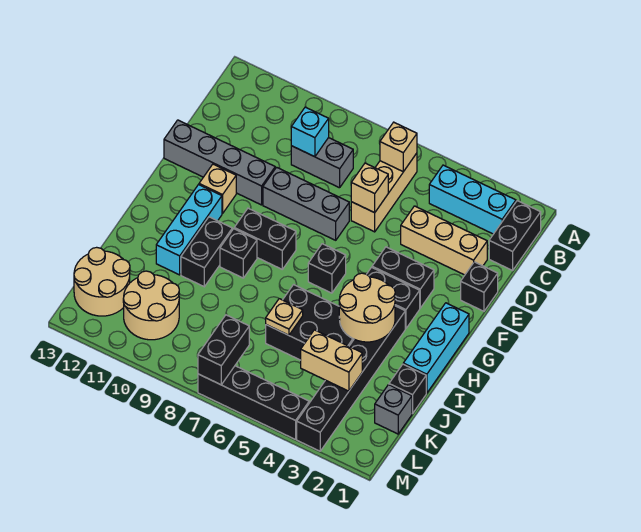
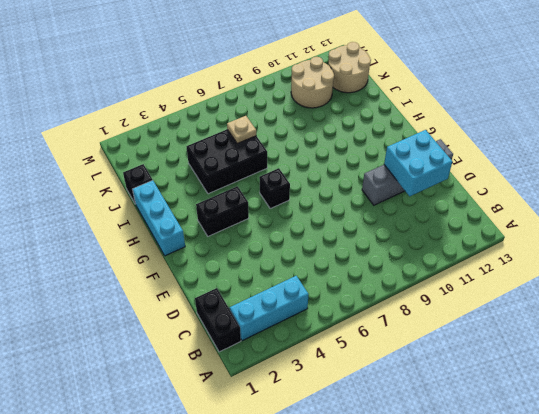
cyan brick D11:E12 level 2 -> none
none -> tan brick B6:D6 level 1
none -> grey brick C8:C9 level 1
none -> tan brick D2:D4 level 1
none -> black brick E1 level 1

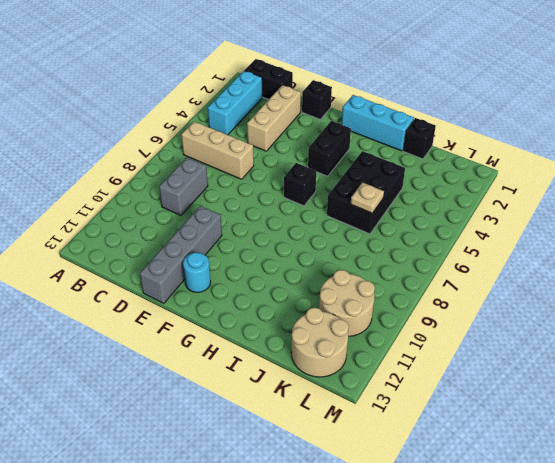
cyan round brick F12 level 1 -> none
none -> grey brick E7:E9 level 1
none -> black brick F3:F4 level 1
none -> tan brick F11 level 1
none -> black brick G8:G9 level 1

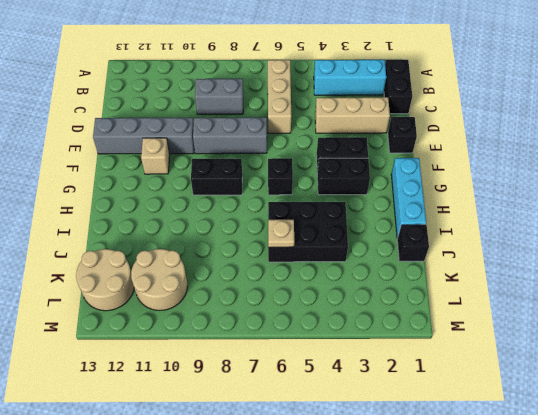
none -> cyan brick G11:I11 level 1
none -> black brick H3:M3 level 1
none -> black brick H9 level 1
none -> black brick H10:I10 level 1

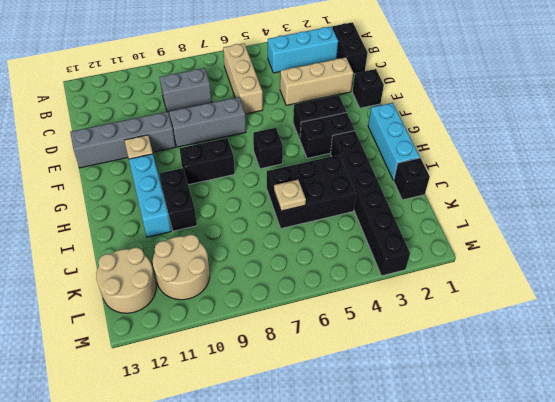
none -> black brick H9 level 1
none -> grey brick K1 level 1
none -> black brick M4:M7 level 1
none -> tan brick B6 level 2

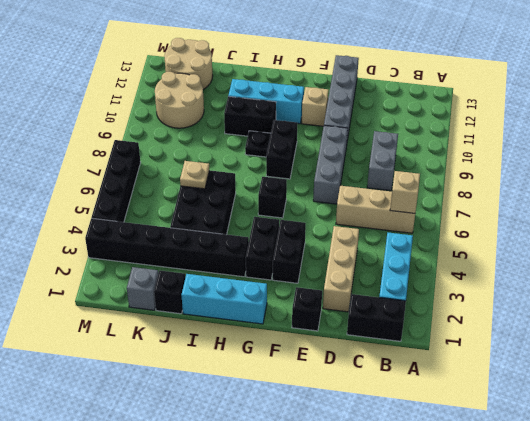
black plate H9 level 1 -> black brick H9 level 1
none -> cyan brick C9 level 2
none -> tan brick D6 level 2
none -> tan round brick H3:I4 level 2
none -> tan brick K3:K4 level 2

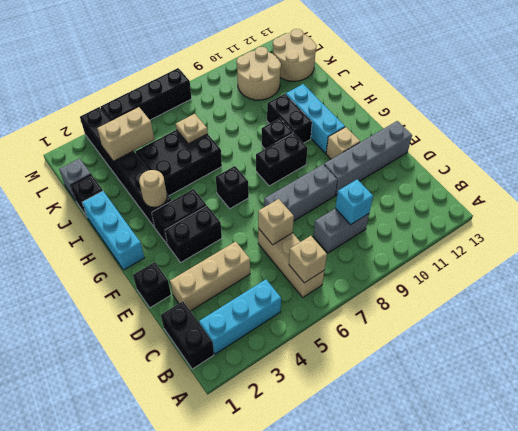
tan round brick H3 level 2 -> tan round brick H3:I4 level 2
none -> black brick L7:M7 level 2

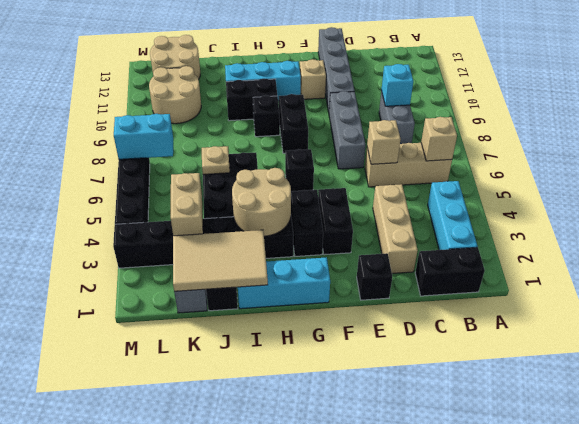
tan tile I1:K2 level 2 -> none
cyan brick L7:M7 level 2 -> black brick L7:M7 level 2

